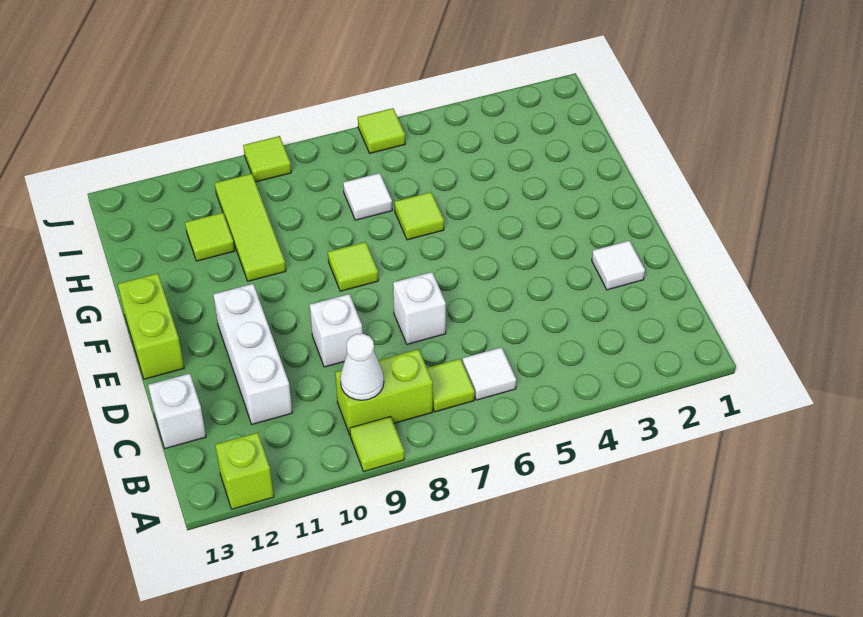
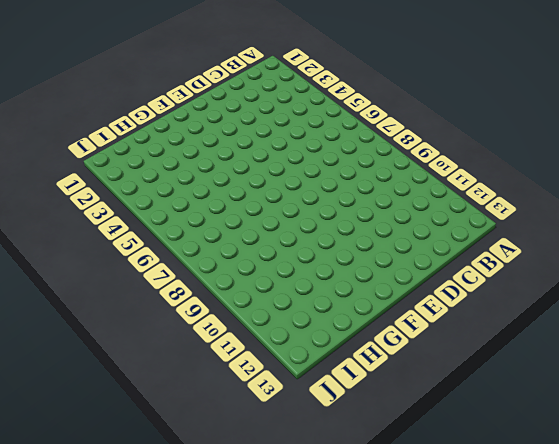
none -> lime tile A9 level 1
none -> lime brick A12 level 1
none -> white tile B6 level 1

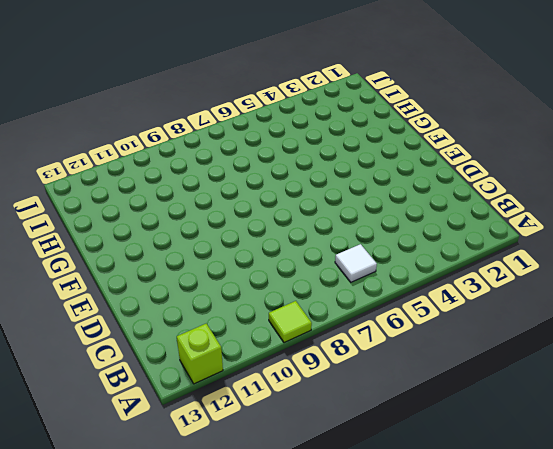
none -> lime tile B7 level 1
none -> lime brick B8:B9 level 1
none -> white brick C11:E11 level 1

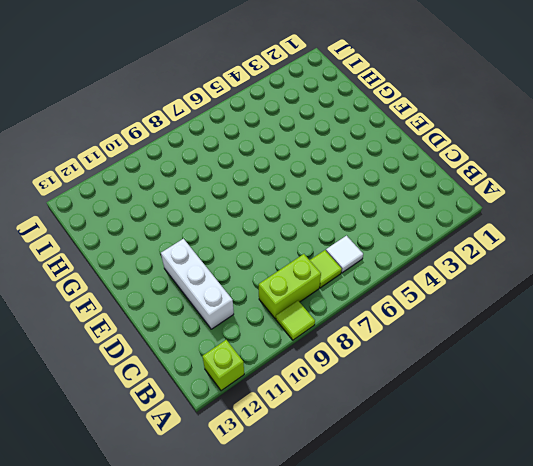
none -> white brick C13 level 1
none -> white tile D2 level 1
none -> white brick D7 level 1

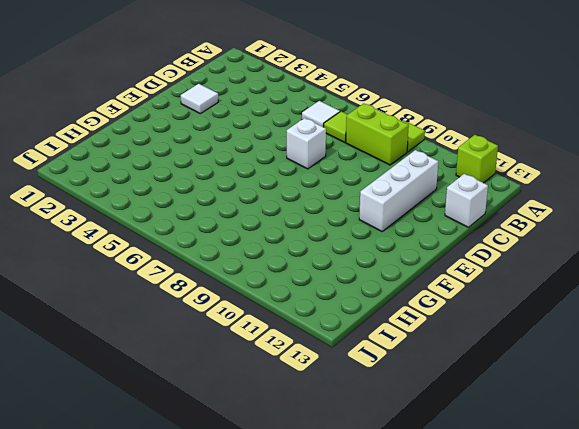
none -> white brick D9 level 1
none -> lime brick E13:F13 level 1
none -> lime tile F8 level 1

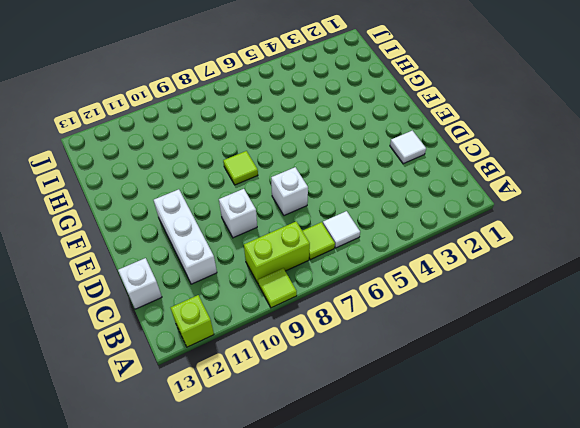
none -> lime brick E13:F13 level 1
none -> lime tile G6 level 1
none -> lime tile G10:I10 level 1

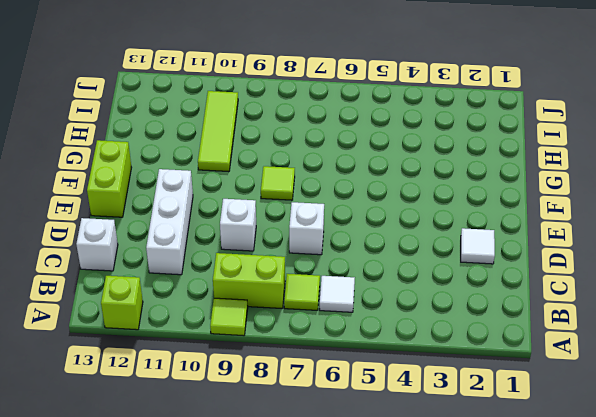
none -> lime tile G6 level 1
none -> white tile H7 level 1
none -> lime tile H11 level 1

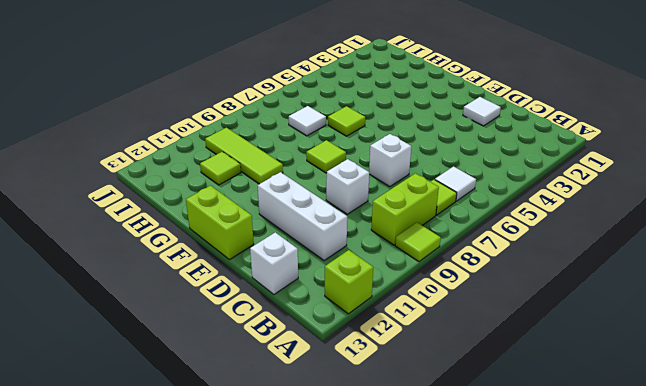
none -> lime tile J6 level 1
none -> lime tile J9 level 1
none -> white cone B9 level 2

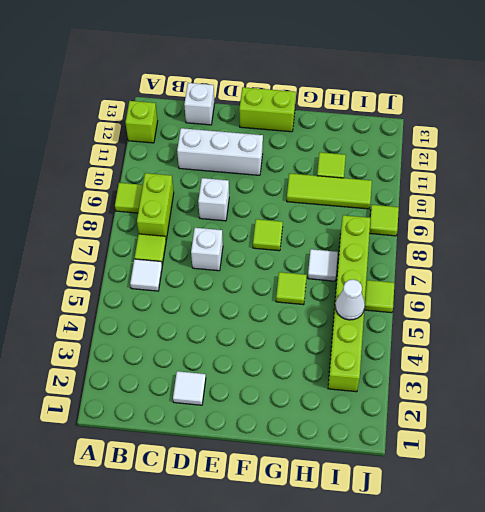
lime brick I3:I8 level 1 -> none
white cone I5 level 2 -> white cone B9 level 2

